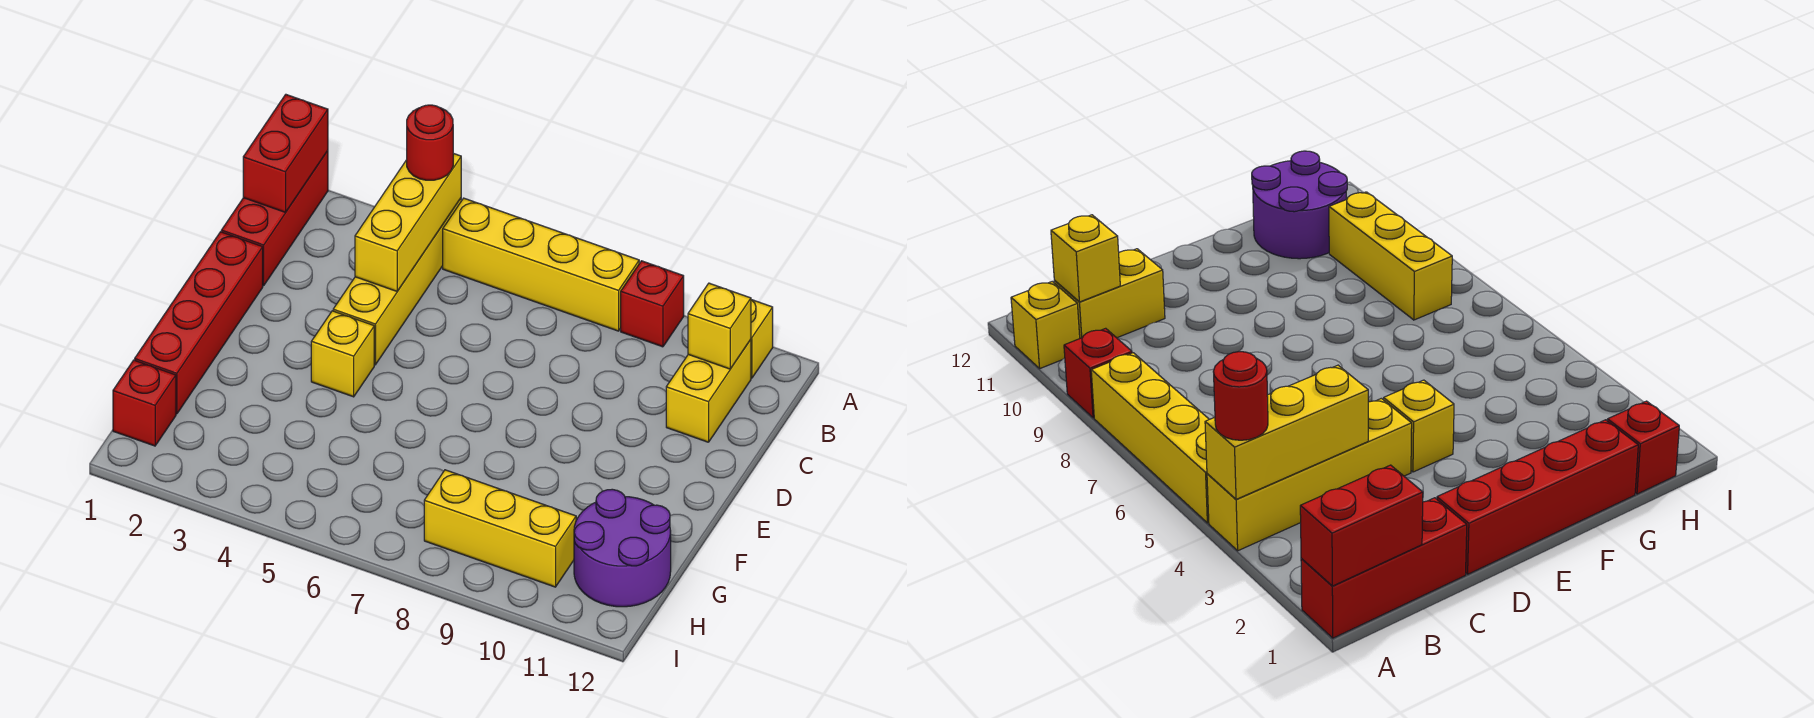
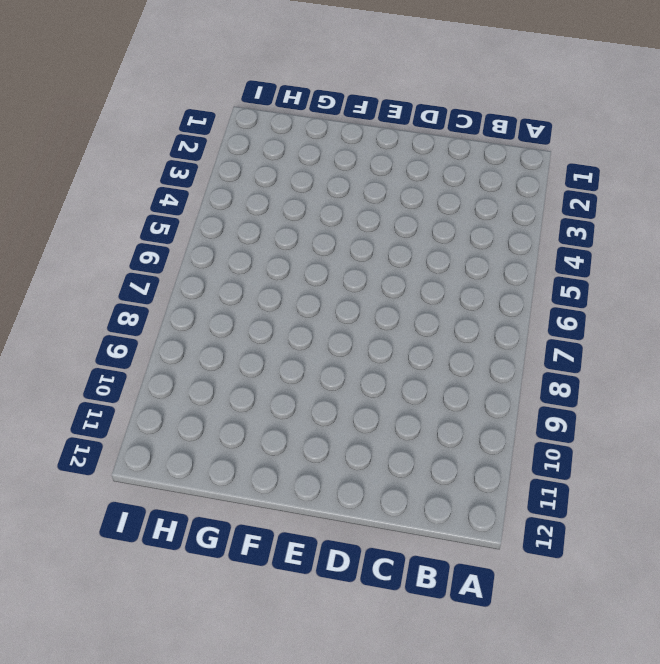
none -> red brick A1:C1 level 1
none -> yellow brick A4:D4 level 1
none -> yellow brick A5:A8 level 1

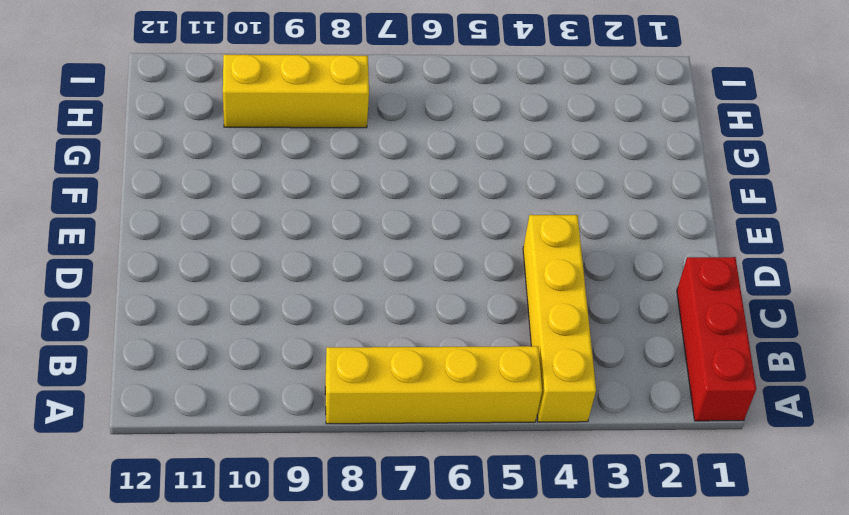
none -> red brick A9 level 1
none -> yellow brick A11 level 1
none -> yellow brick B11:C11 level 1

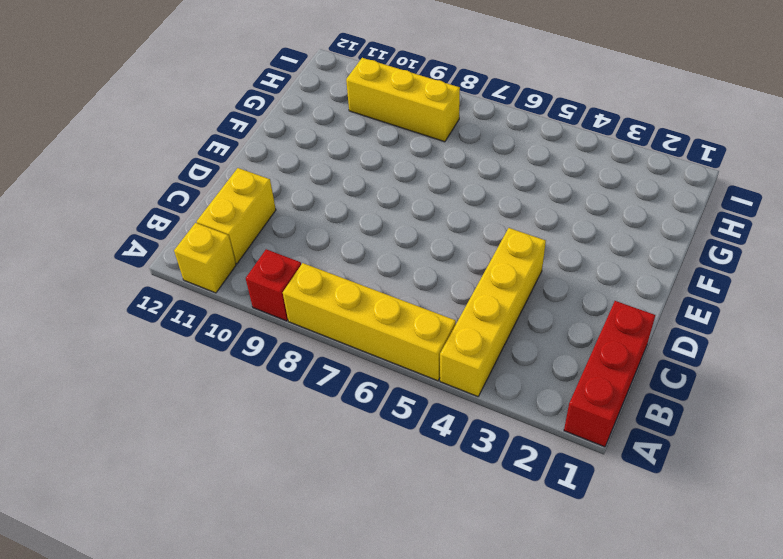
none -> red brick D1:G1 level 1
none -> yellow brick E4 level 1
none -> purple round brick G11:H12 level 1

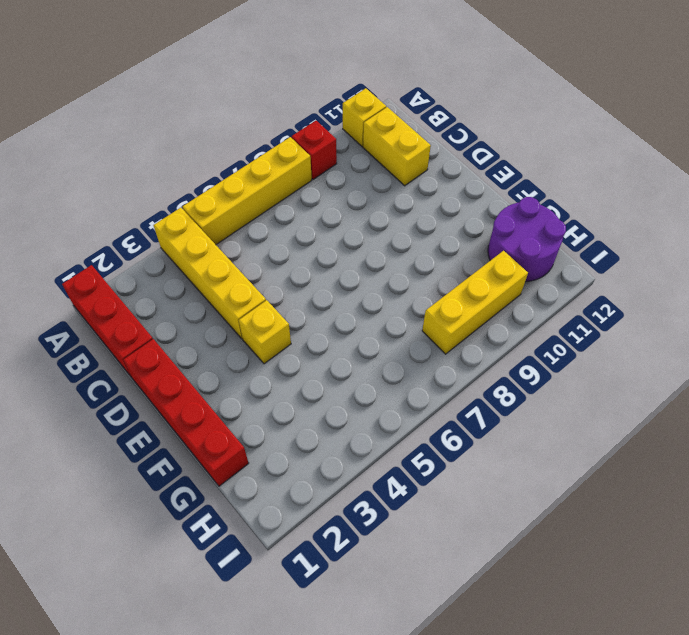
none -> red brick H1 level 1
none -> red brick A1:B1 level 2
none -> yellow brick A4:C4 level 2

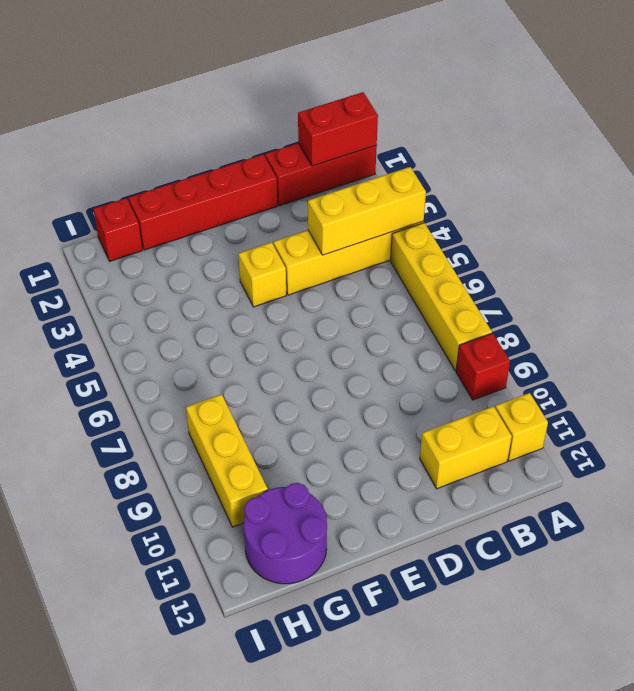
none -> yellow brick B11 level 2
none -> red round brick A4 level 3

